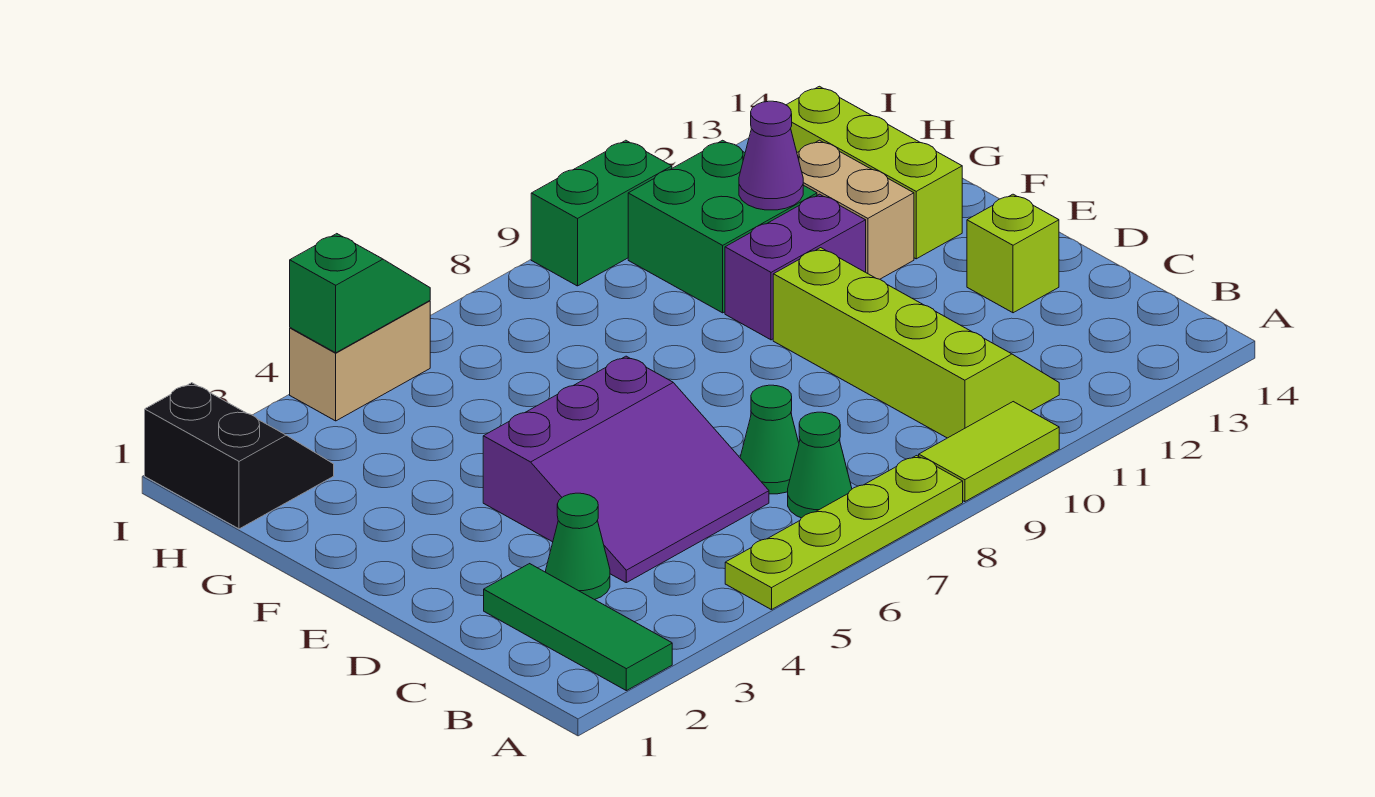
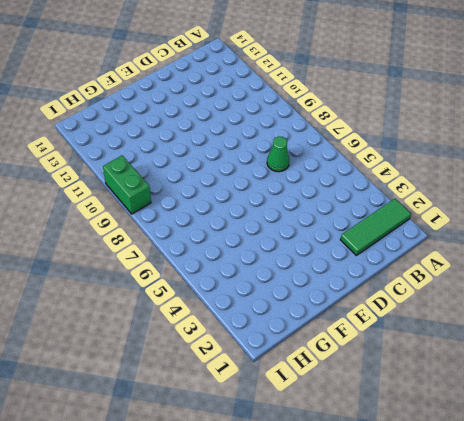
none -> lime plate A5:A8 level 1
none -> lime tile A9:A10 level 1
none -> green cone B7 level 1

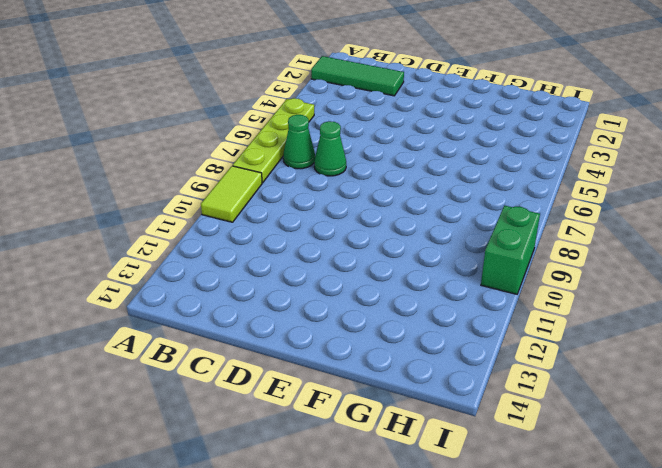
none -> lime slope B10:E11 level 1 top 10
none -> green cone C3 level 1
none -> purple slope C4:E6 level 1 top E

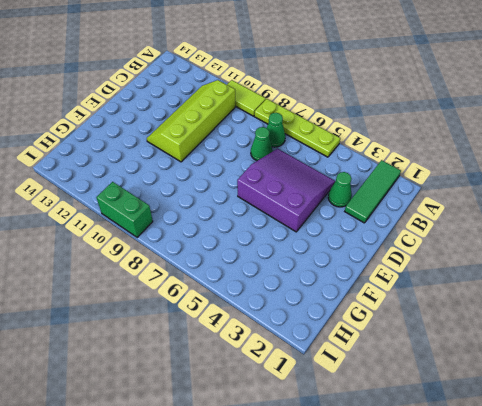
none -> lime brick D13 level 1
none -> purple brick F10:F11 level 1
none -> tan brick F12:G12 level 1

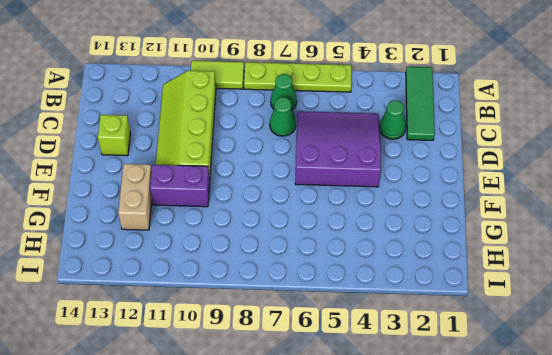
none -> lime brick F13:H13 level 1
none -> green brick G10:H11 level 1
none -> black slope H1:I2 level 1 top 1

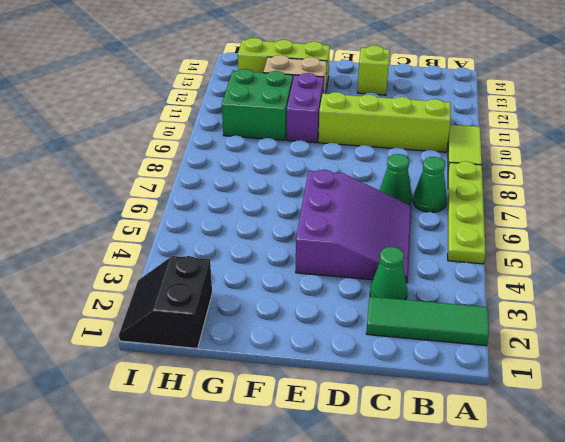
black slope H1:I2 level 1 top H -> black slope H1:I2 level 1 top 1
none -> tan brick I4:I5 level 1
none -> green brick I9:I10 level 1
none -> purple cone G11 level 2

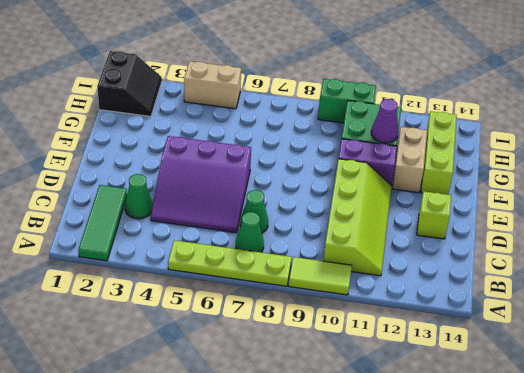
none -> green slope I4:I5 level 2 top 4

